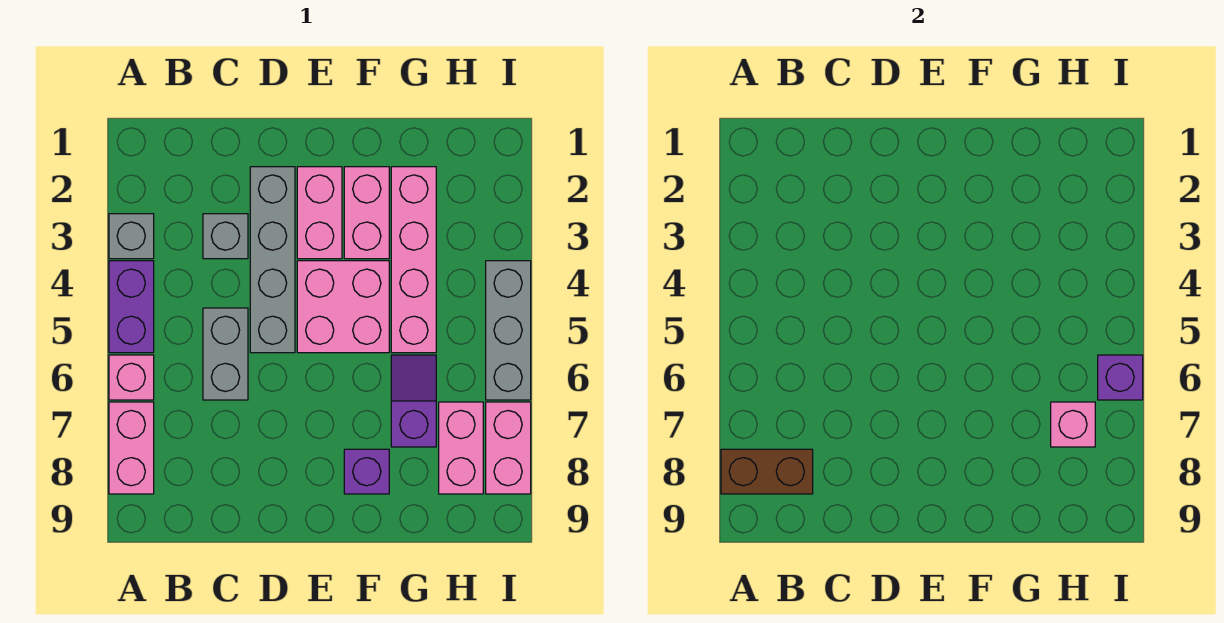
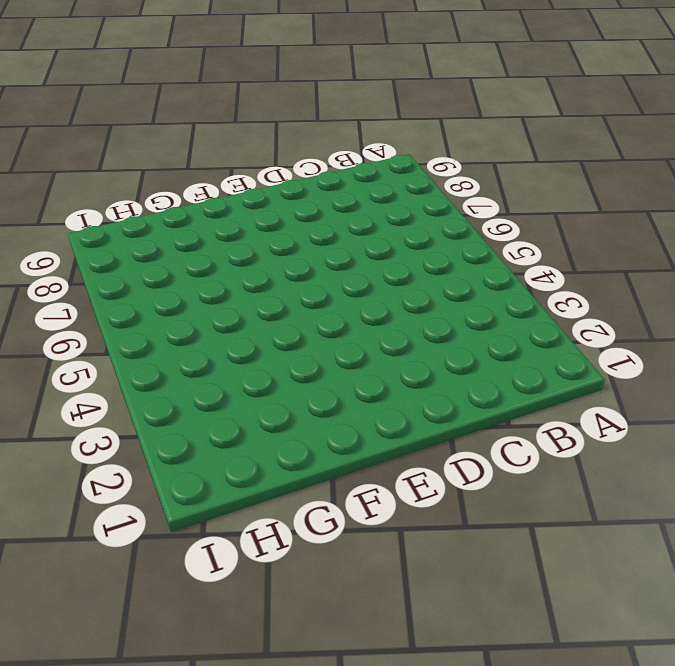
none -> grey brick A3 level 1
none -> purple brick A4:A5 level 1
none -> pink brick A6 level 1

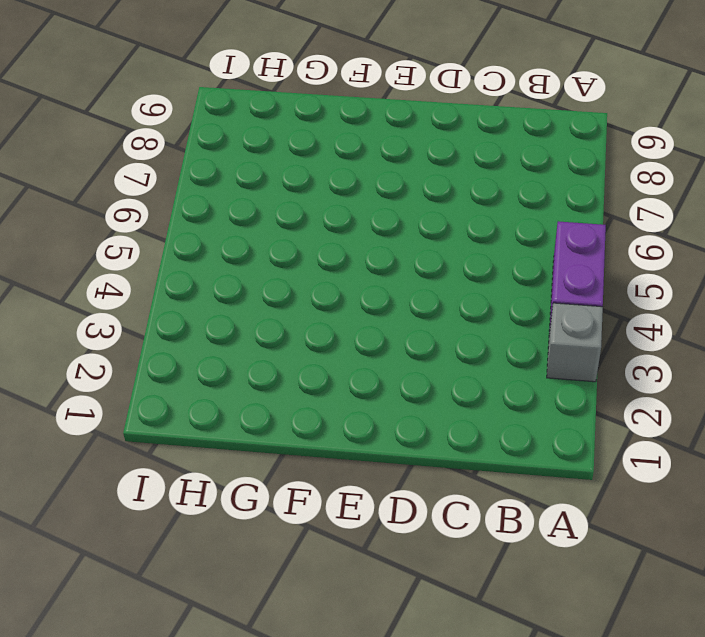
none -> pink brick A6 level 1
none -> pink brick A7:A8 level 1
none -> grey brick C3 level 1

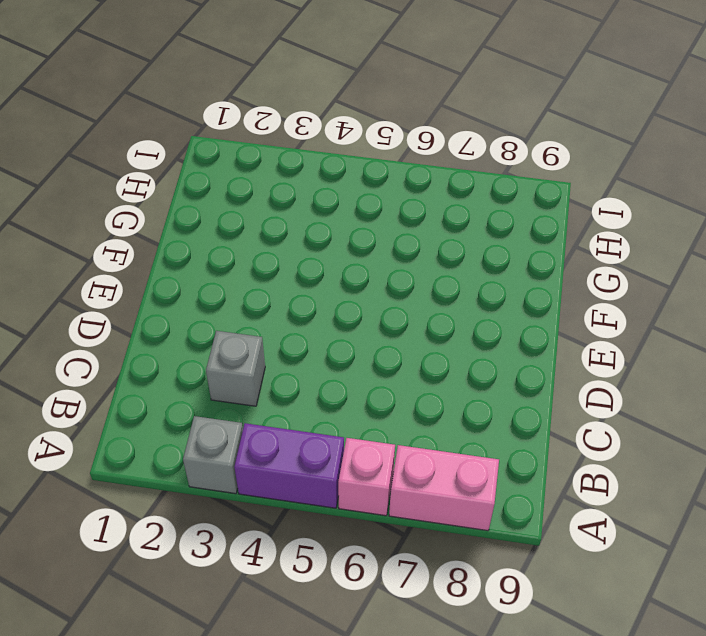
none -> grey brick C5:C6 level 1
none -> grey brick D2:D5 level 1
none -> pink brick E2:E3 level 1

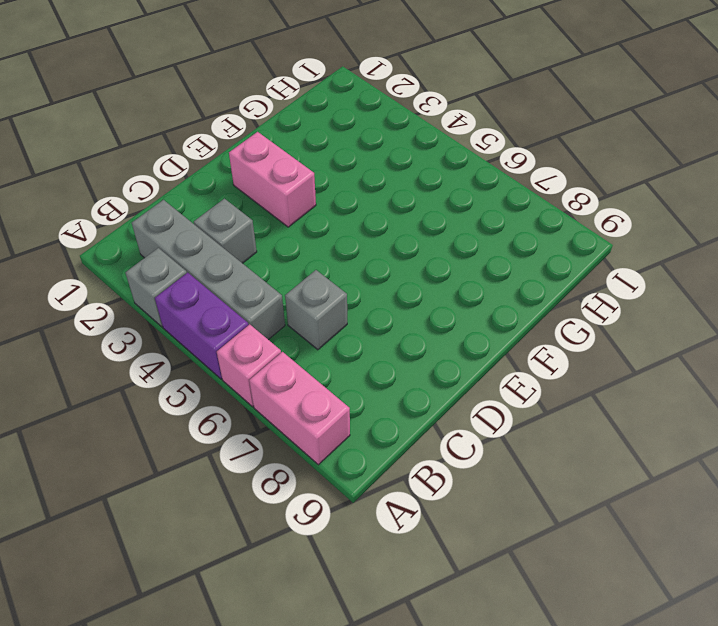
grey brick B2:B5 level 1 -> grey brick D2:D5 level 1
grey brick C6 level 1 -> grey brick C5:C6 level 1
none -> pink brick E4:F5 level 1
none -> pink brick F2:F3 level 1
none -> purple brick F8 level 1

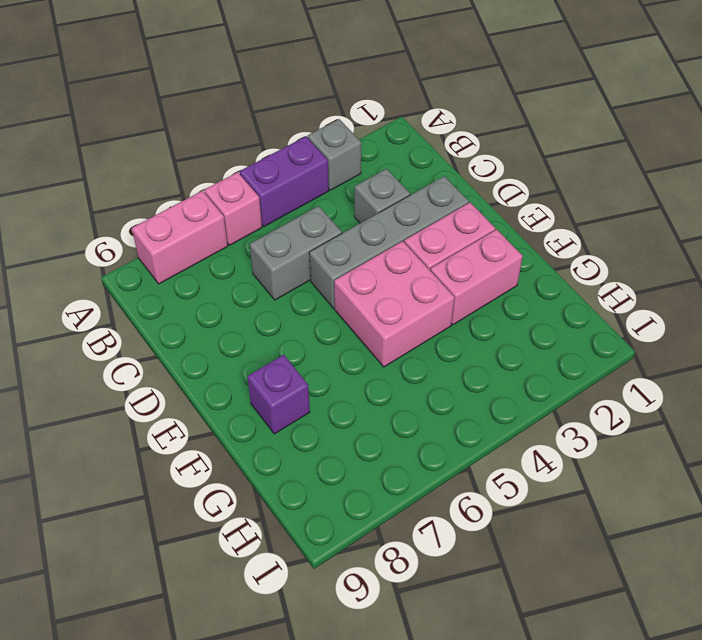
none -> pink brick G2:G5 level 1
none -> purple slope G6:G7 level 1 top 7
none -> pink brick H7:H8 level 1

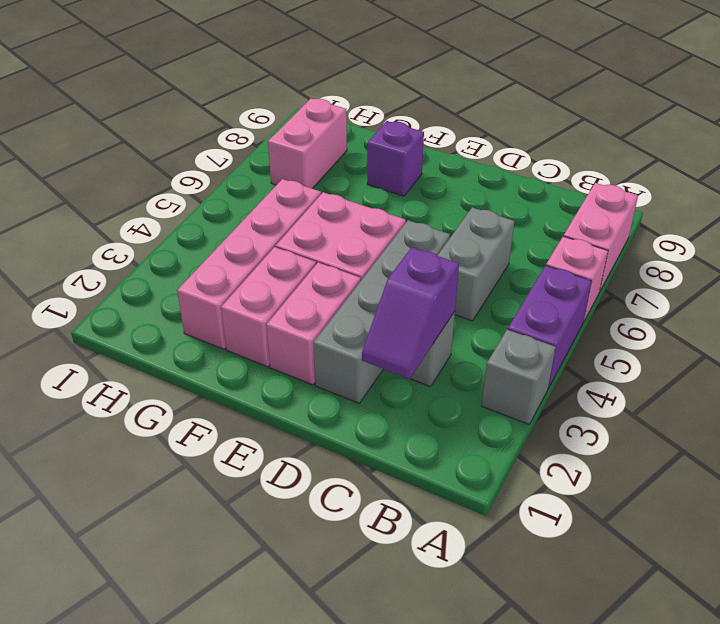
purple slope C2:C3 level 2 top 3 -> purple slope G6:G7 level 1 top 7
none -> grey brick I4:I6 level 1
none -> pink brick I7:I8 level 1
none -> brown brick A8:B8 level 2

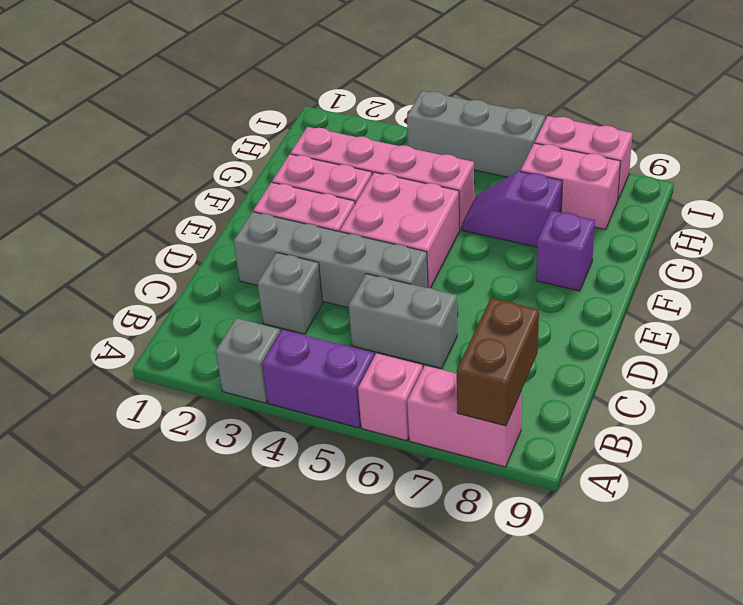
none -> pink brick H7 level 2
none -> purple brick I6 level 2

